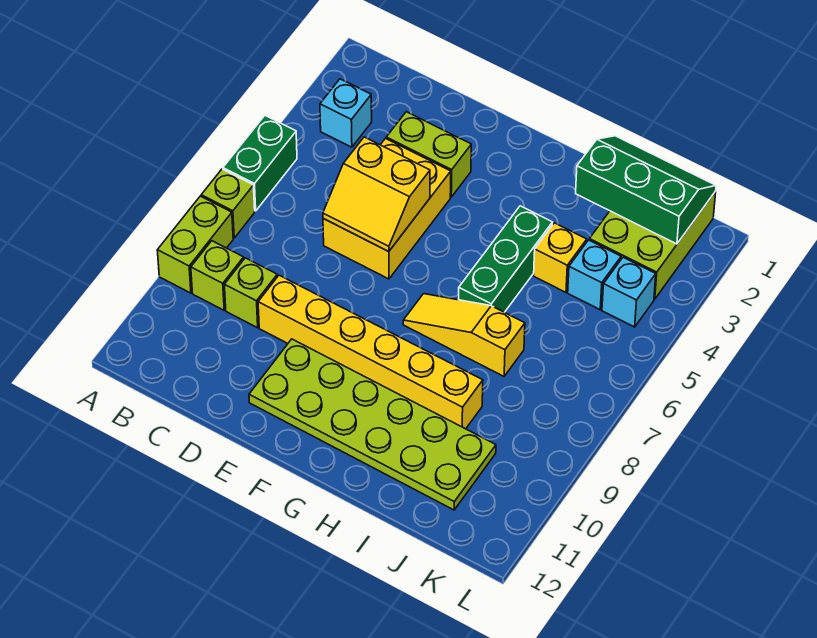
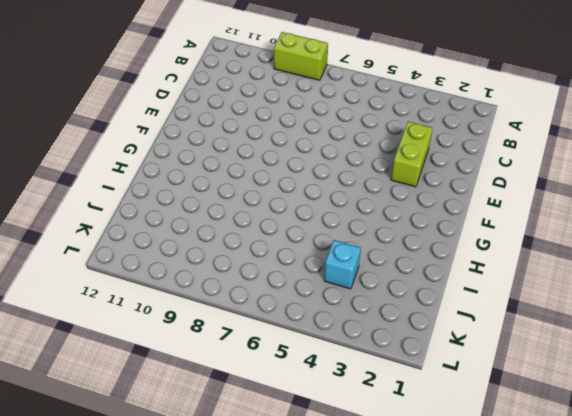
none -> green brick A5:A6 level 1
none -> lime brick A7 level 1
none -> cyan brick B3 level 1

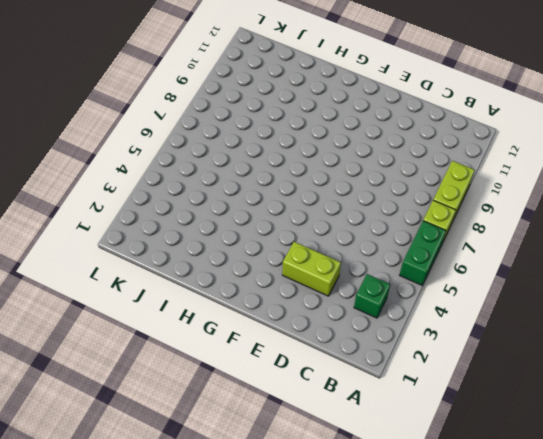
green brick B3 level 1 -> cyan brick B3 level 1
none -> lime brick B9 level 1
none -> lime brick C9 level 1
none -> yellow brick D4:E6 level 1

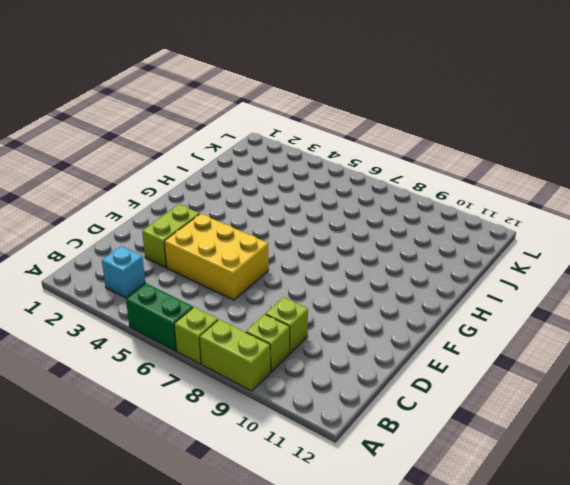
none -> yellow brick D9:I9 level 1
none -> lime plate E10:J11 level 1
none -> yellow slope G7:I7 level 1 top I

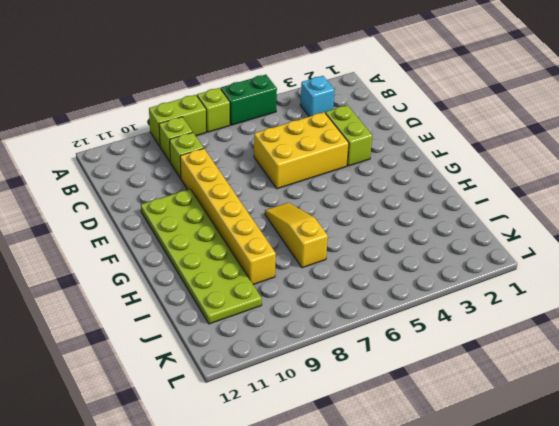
none -> green brick H4:H6 level 1
none -> yellow brick I4 level 1
none -> lime brick J1:K3 level 1

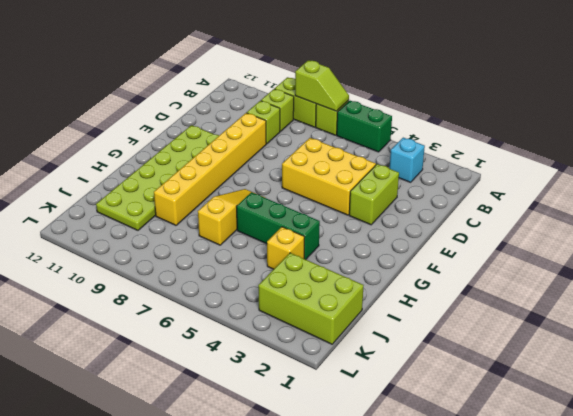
lime slope A7:A8 level 2 top 8 -> none
none -> cyan brick J4 level 1
none -> cyan brick K4 level 1
none -> yellow slope D5:E6 level 2 top 5

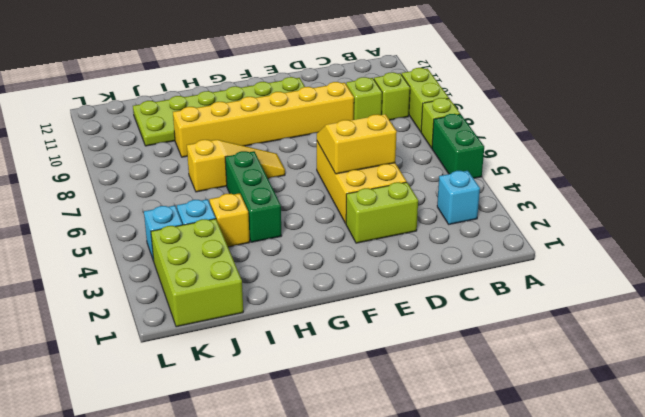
none -> green slope I1:K2 level 2 top 2

